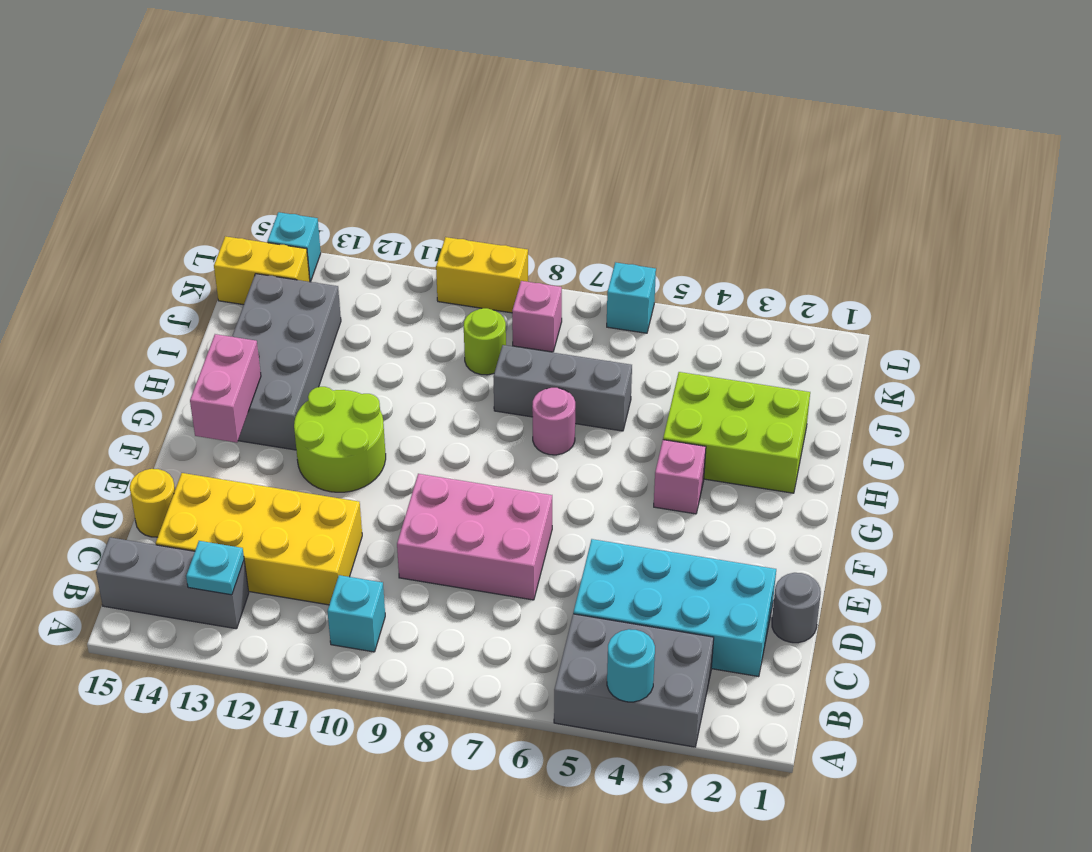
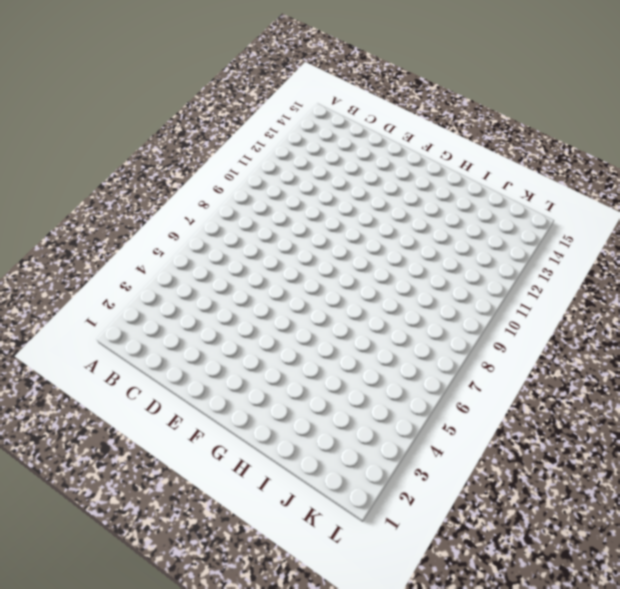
none -> grey brick A3:B5 level 1
none -> cyan brick B10 level 1
none -> grey brick B13:B15 level 1

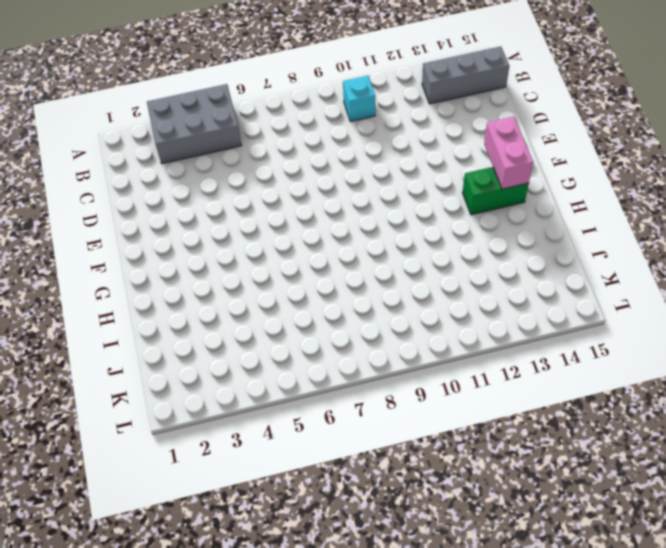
green brick G13:G14 level 1 -> grey brick G13:J14 level 1
none -> cyan brick C2:D5 level 1
none -> yellow brick C11:D14 level 1
none -> grey round brick D1 level 1

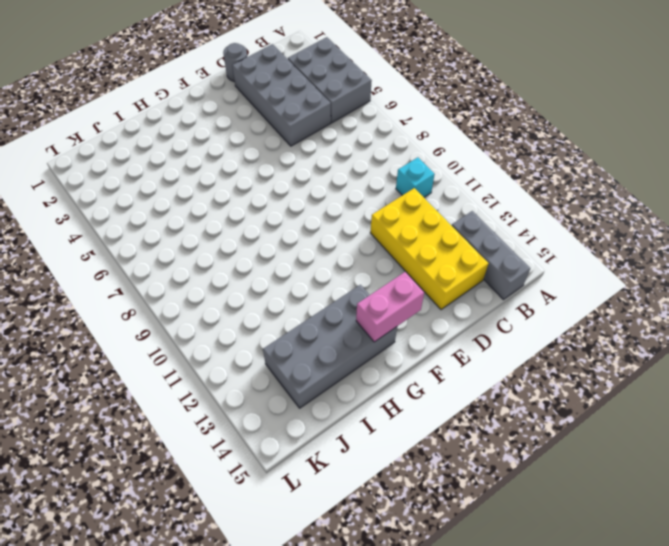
grey brick C2:D5 level 1 -> cyan brick C2:D5 level 1
none -> pink brick D7:E9 level 1
none -> yellow round brick D15 level 1
none -> lime round brick F11:G12 level 1

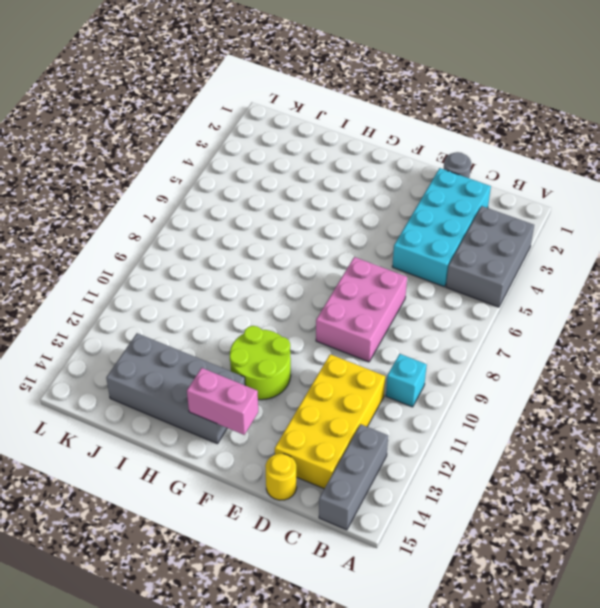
none -> pink brick G4 level 1
none -> lime brick H2:I4 level 1
none -> pink round brick H7 level 1

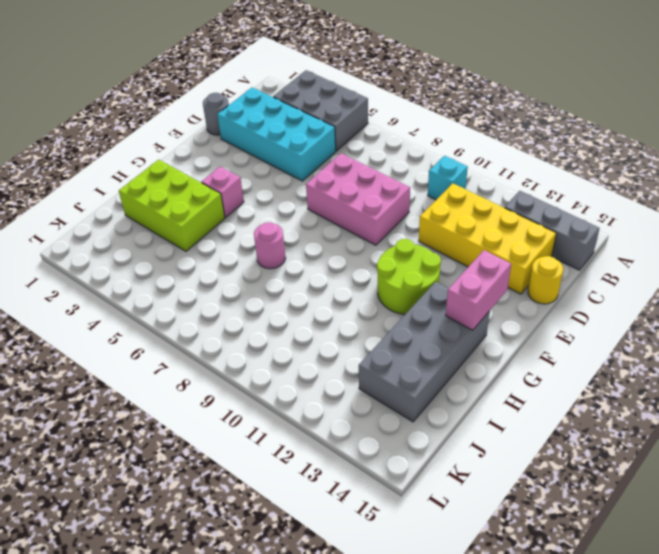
none -> grey brick I6:I8 level 1
none -> lime round brick J9 level 1
none -> pink brick K8 level 1

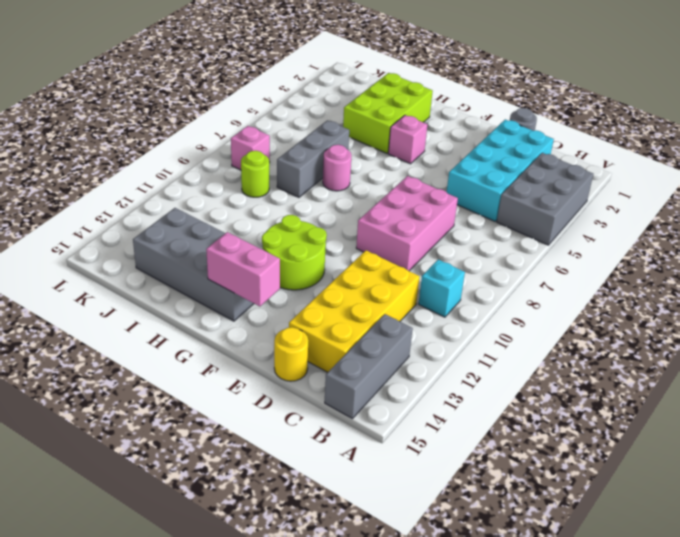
none -> yellow brick K14:K15 level 1
none -> cyan brick L6 level 1
none -> yellow brick L9:L10 level 1

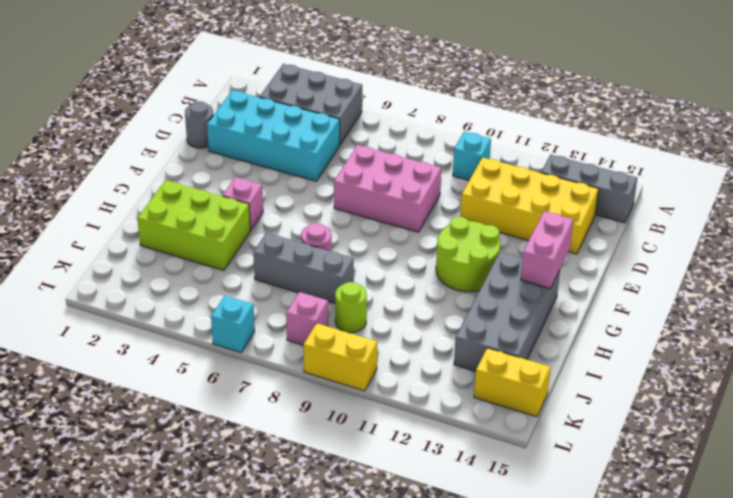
none -> yellow round brick D15 level 1
none -> cyan brick L14 level 1
none -> cyan round brick A4 level 2

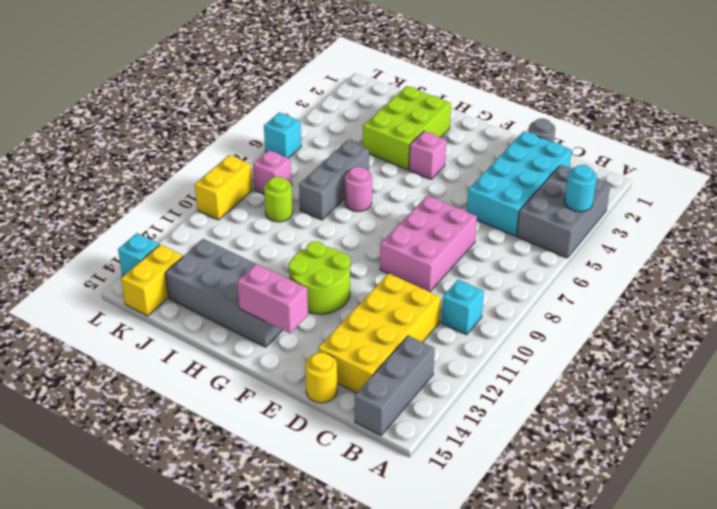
none -> cyan plate B13 level 2

